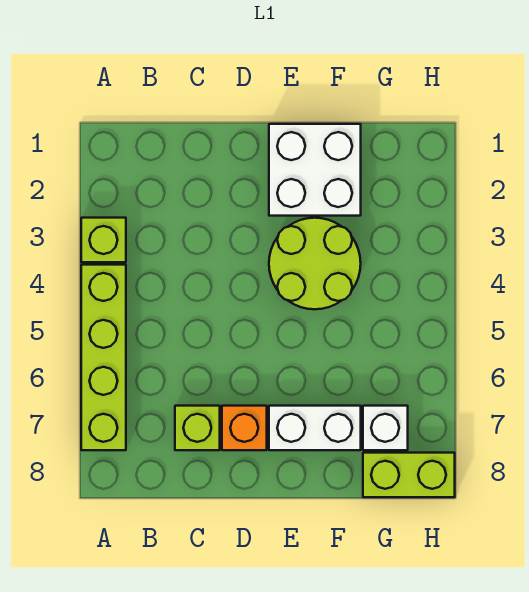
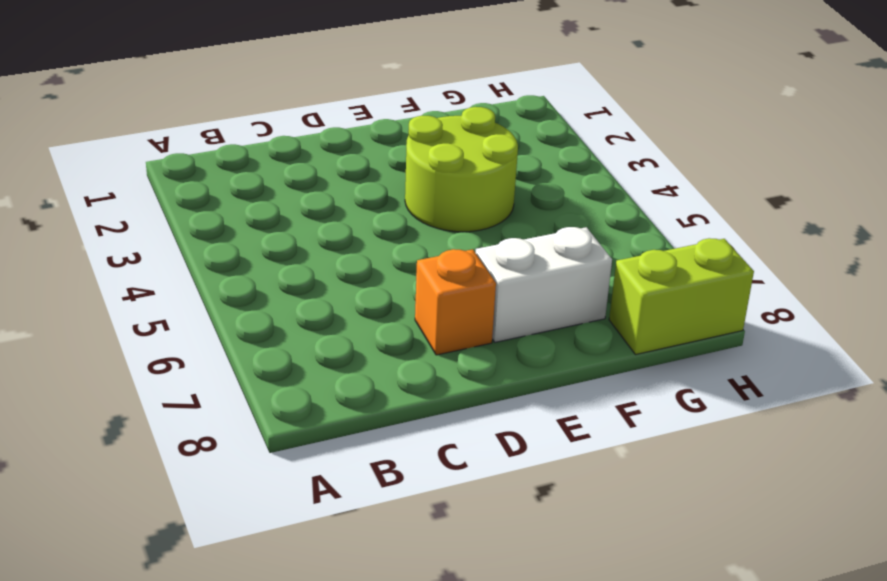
none -> lime brick A3 level 1
none -> lime brick A4:A7 level 1

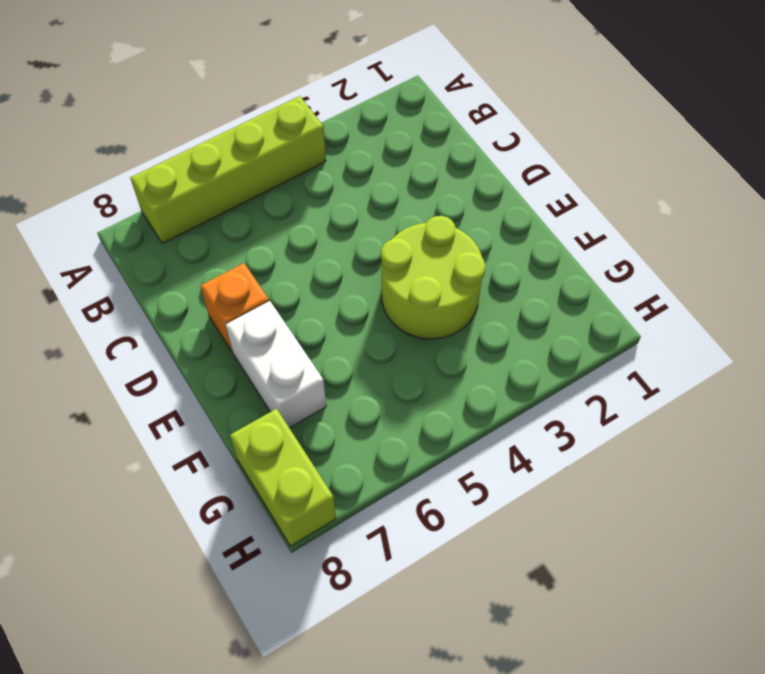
none -> lime brick A3 level 1
none -> lime brick C7 level 1

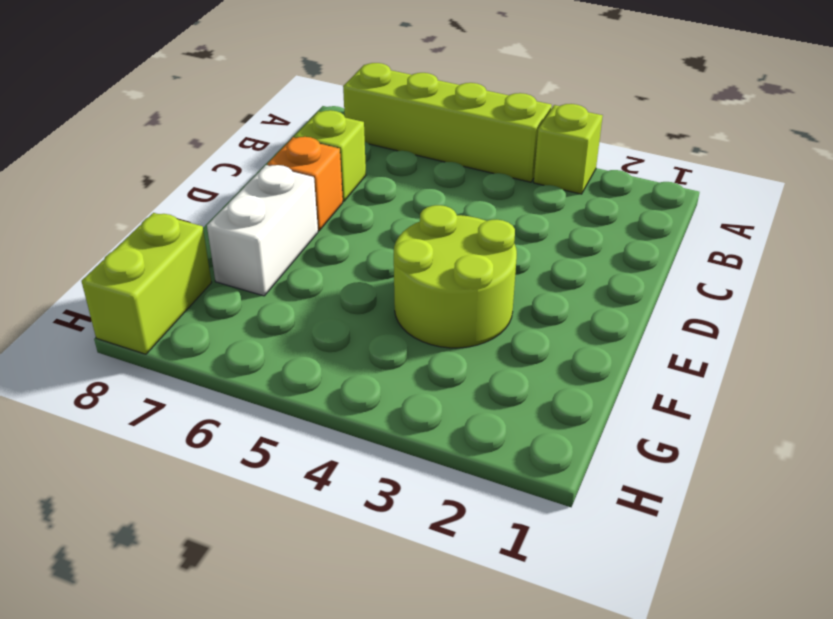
none -> white brick E1:F2 level 1
none -> white brick G7 level 1

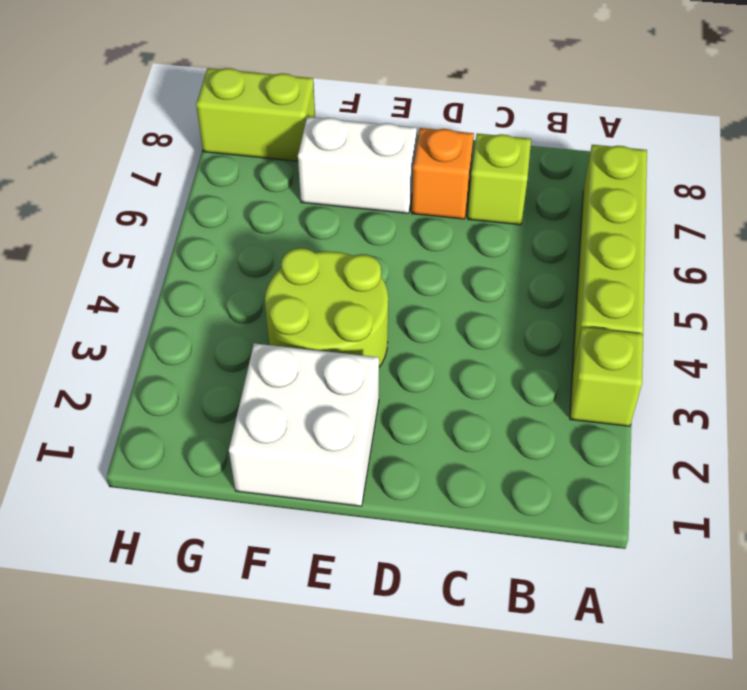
none -> white brick G7 level 1

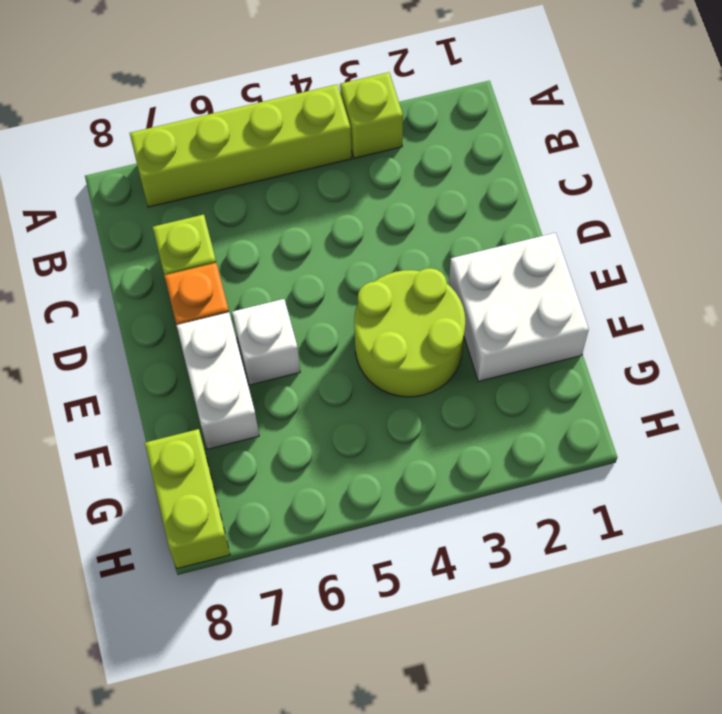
white brick E6 level 1 -> white brick G7 level 1

